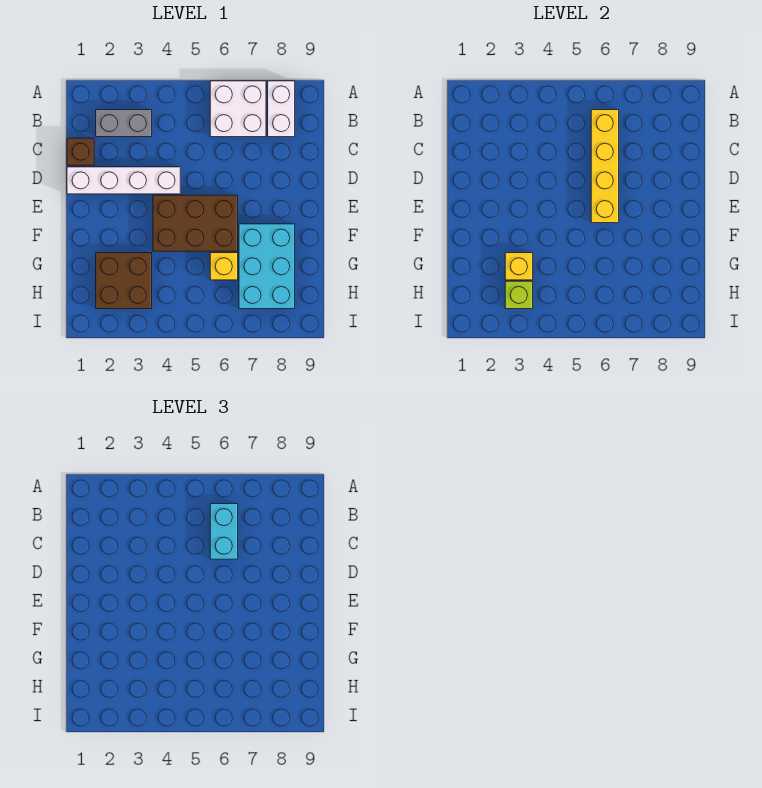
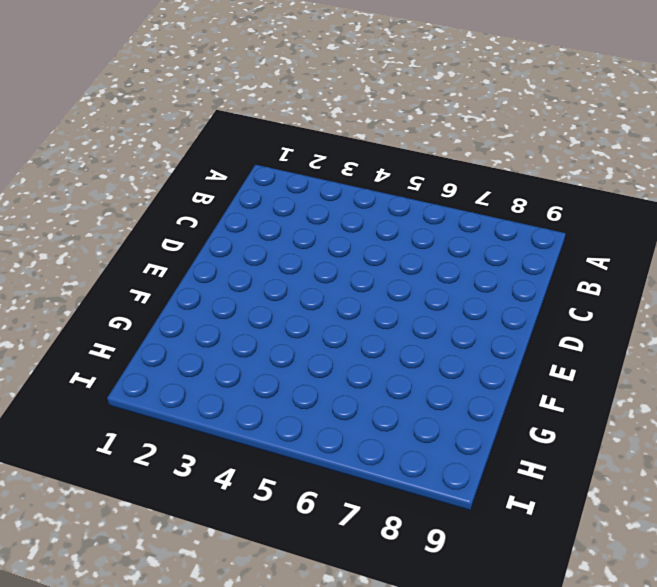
none -> white brick A6:B7 level 1
none -> white brick A8:B8 level 1
none -> grey brick B2:B3 level 1

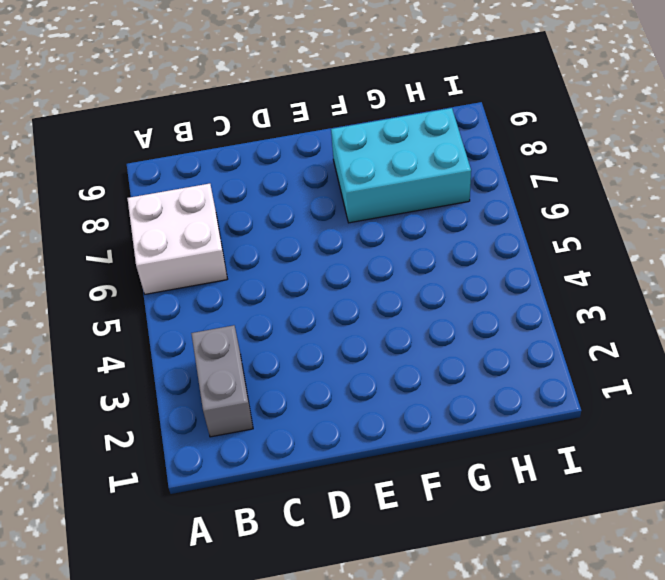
none -> white brick A8:B8 level 1
none -> brown brick C1 level 1
none -> white brick D1:D4 level 1

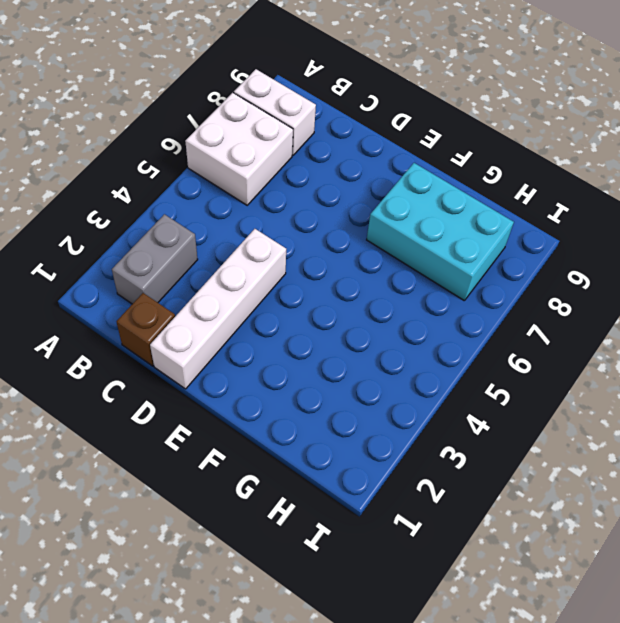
none -> brown brick E4:F6 level 1
none -> brown brick G2:H3 level 1
none -> yellow brick G6 level 1

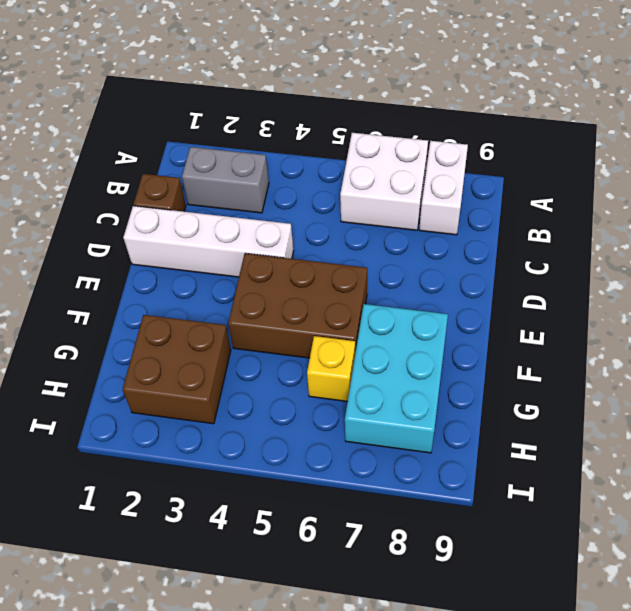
none -> yellow brick B6:E6 level 2
none -> yellow brick G3 level 2
none -> lime brick H3 level 2

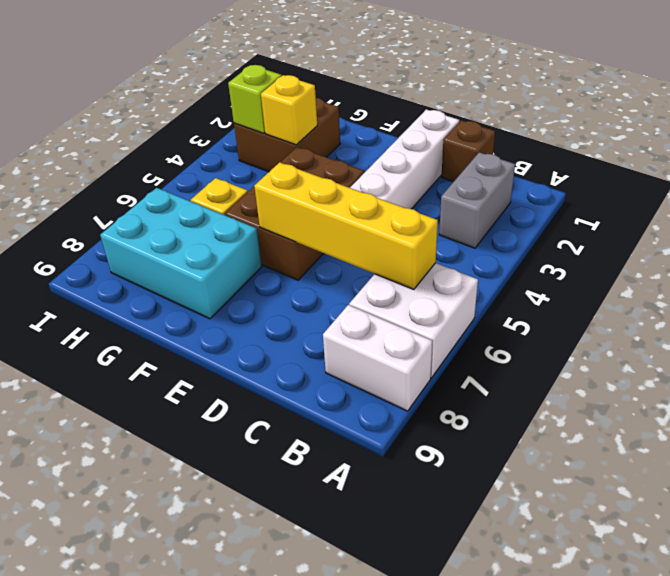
none -> cyan brick B6:C6 level 3

